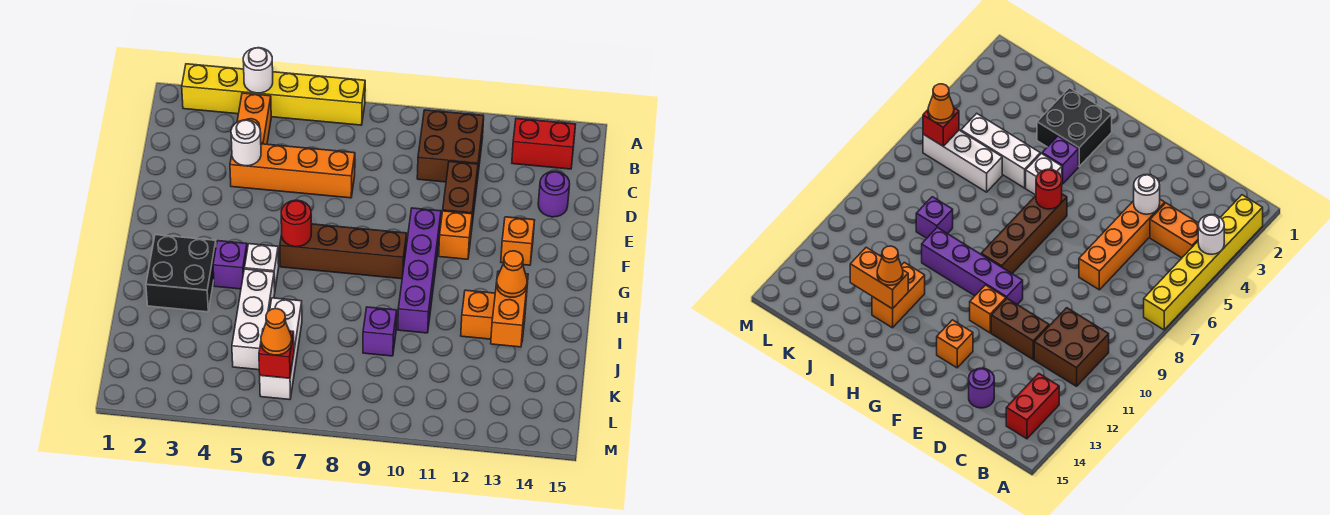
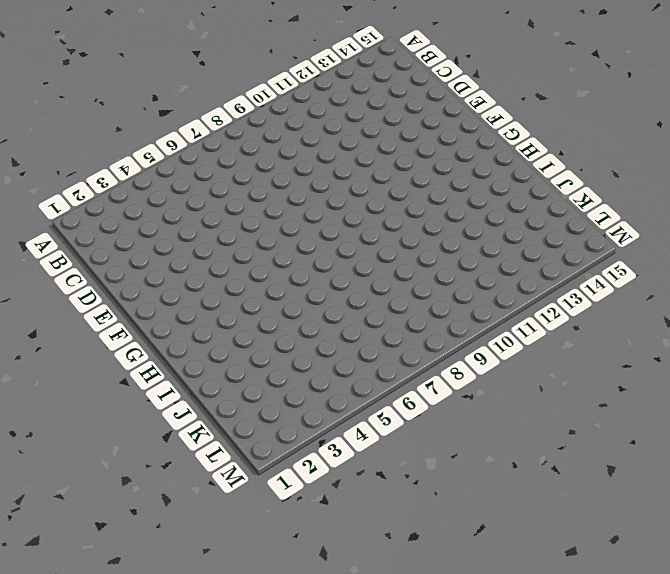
none -> yellow brick A2:A7 level 1
none -> orange brick B4:C4 level 1
none -> brown brick B10:C11 level 1

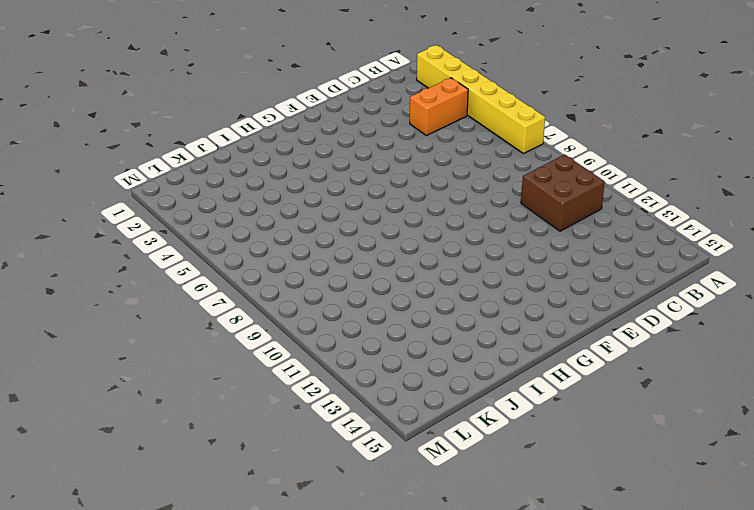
none -> red brick B13:B14 level 1
none -> orange brick D4:D7 level 1
none -> brown brick D11:E11 level 1

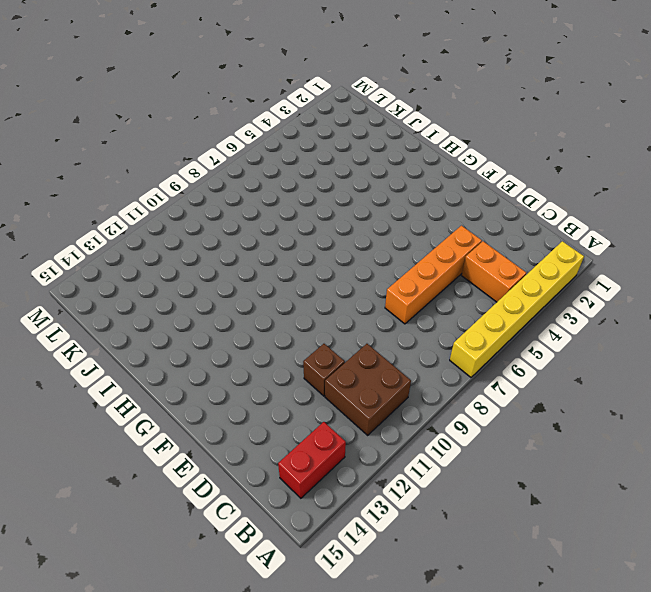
brown brick D11 level 1 -> brown brick D11:E11 level 1
none -> purple round brick D14 level 1
none -> purple brick F10:I10 level 1
none -> orange brick F11 level 1

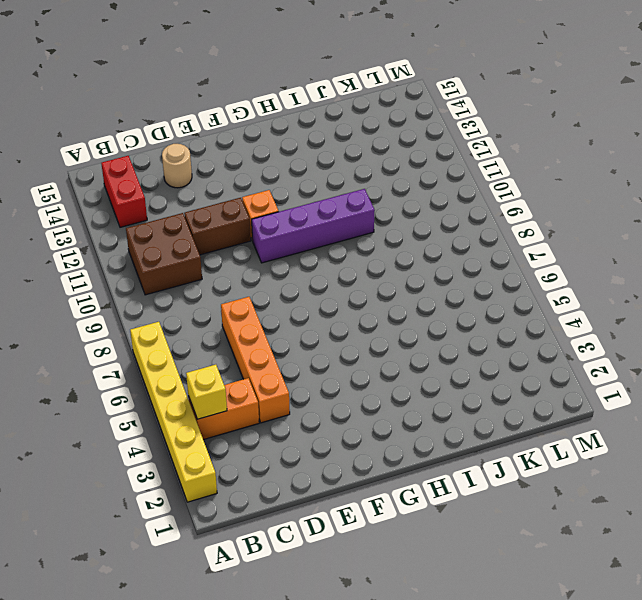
yellow brick B4 level 2 -> none
tan round brick D14 level 1 -> purple round brick D14 level 1
none -> orange brick F13 level 1
none -> brown brick G6:G9 level 1
none -> black brick H2:I3 level 1

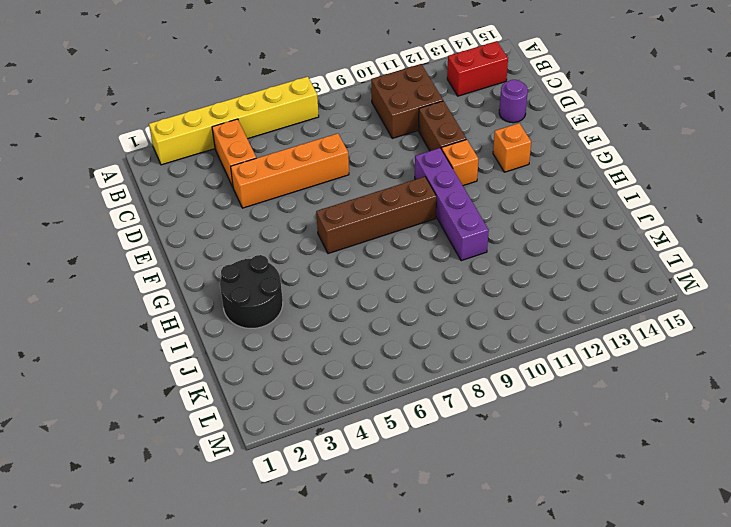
black round brick H2:I3 level 1 -> black brick H2:I3 level 1
none -> purple brick H4 level 1
none -> white brick H5 level 1
none -> white brick I5:K5 level 1

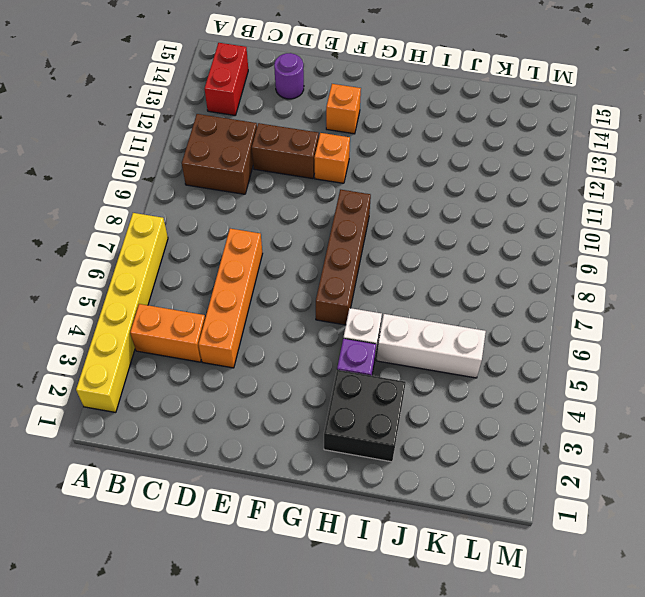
none -> purple brick F10:I10 level 1
none -> orange brick I12:I13 level 1
none -> white brick J6:L6 level 1

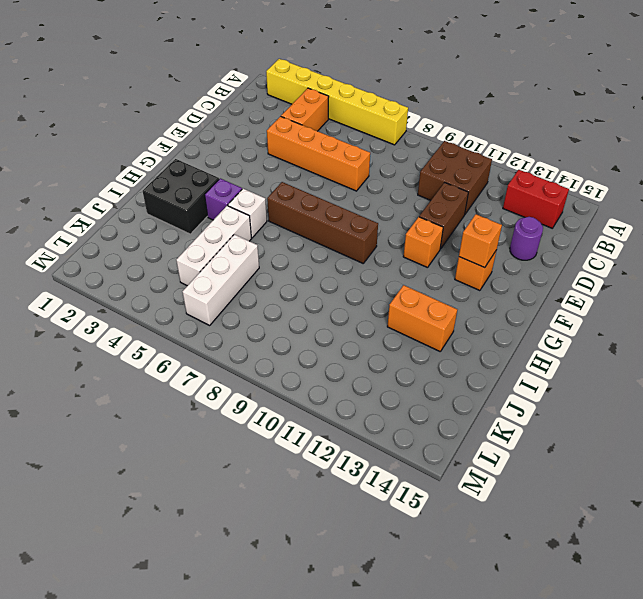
orange brick F13 level 2 -> none
none -> purple brick F10:I10 level 1
none -> purple brick J9 level 1
none -> white round brick A4 level 2

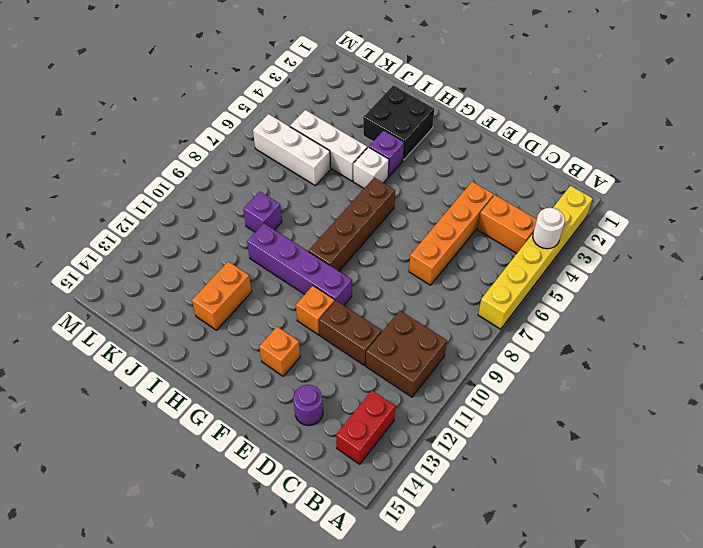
none -> white round brick D4 level 2
none -> red round brick G6 level 2
none -> orange brick I13:J13 level 2

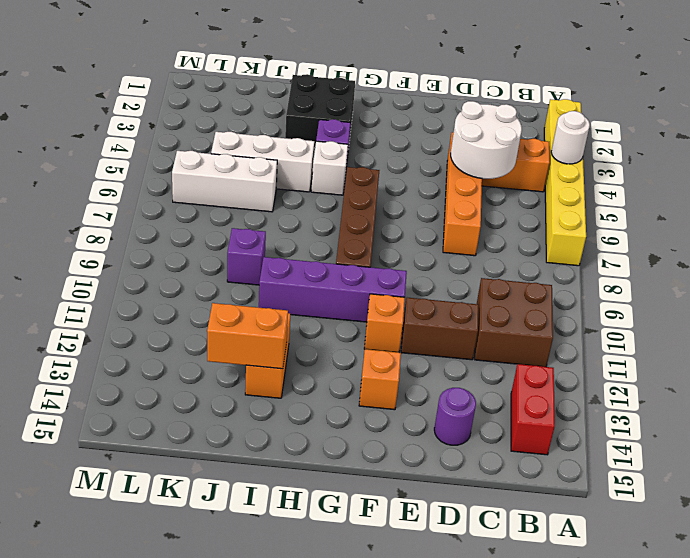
white round brick C4:D5 level 2 -> white round brick D4 level 2
none -> red round brick G6 level 2
none -> red brick L6 level 2
none -> orange cone I13 level 3

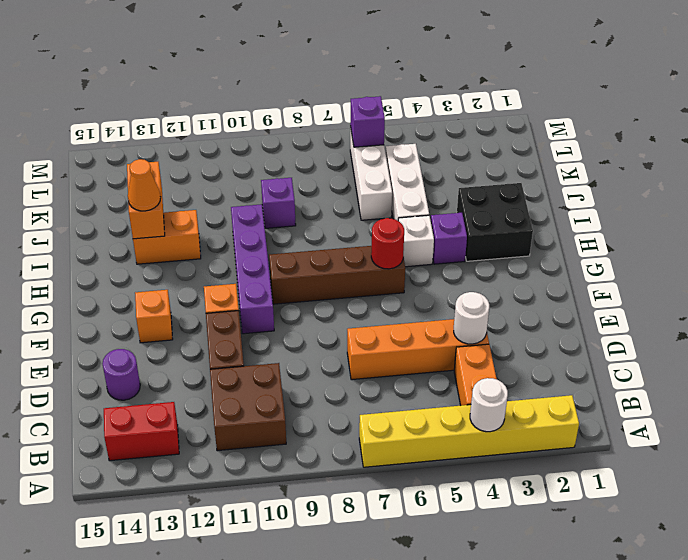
purple brick L6 level 2 -> red brick L6 level 2
none -> orange cone L6 level 3

